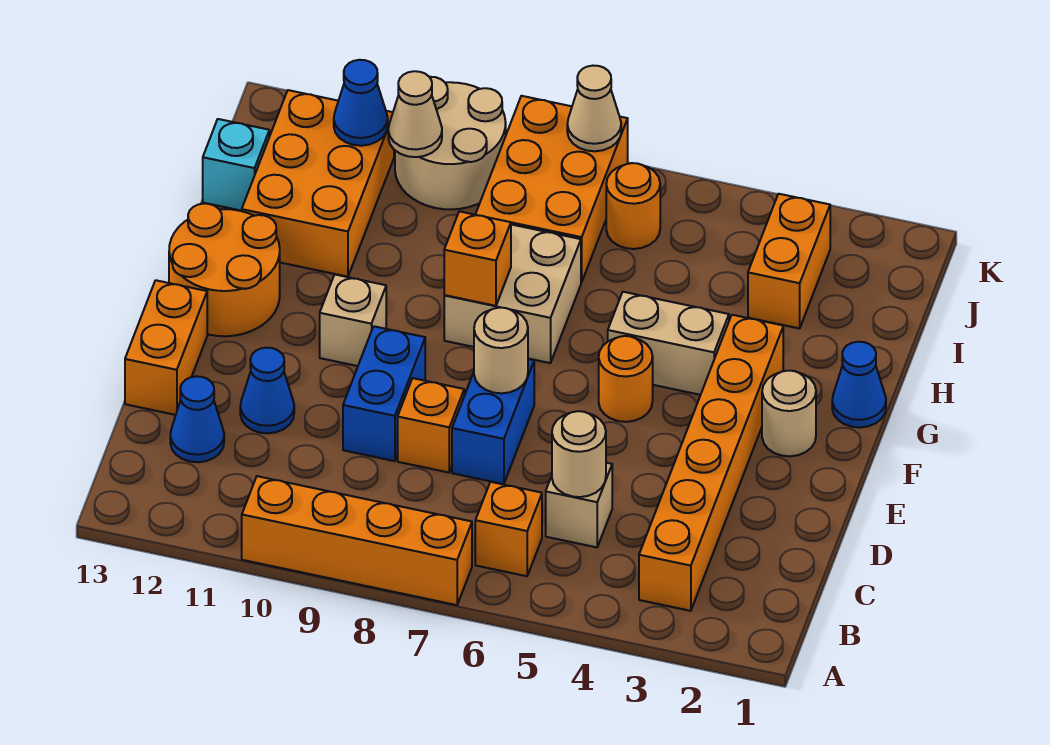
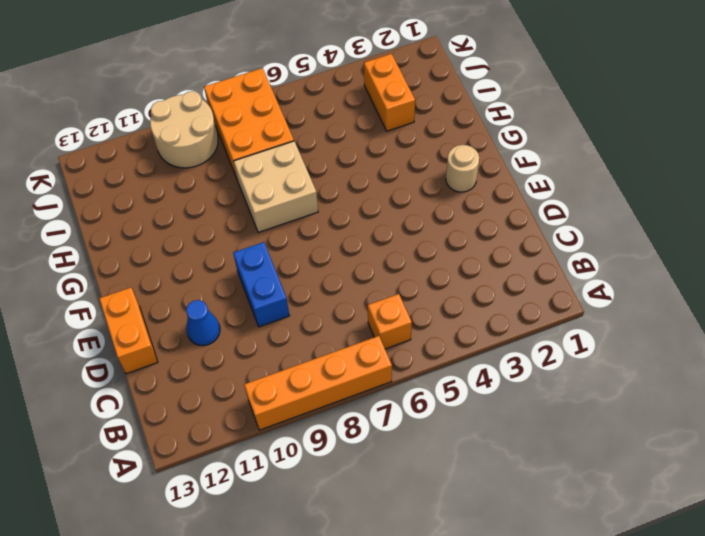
none -> orange brick B3:G3 level 1
none -> tan brick C5 level 1
none -> blue cone C12 level 1

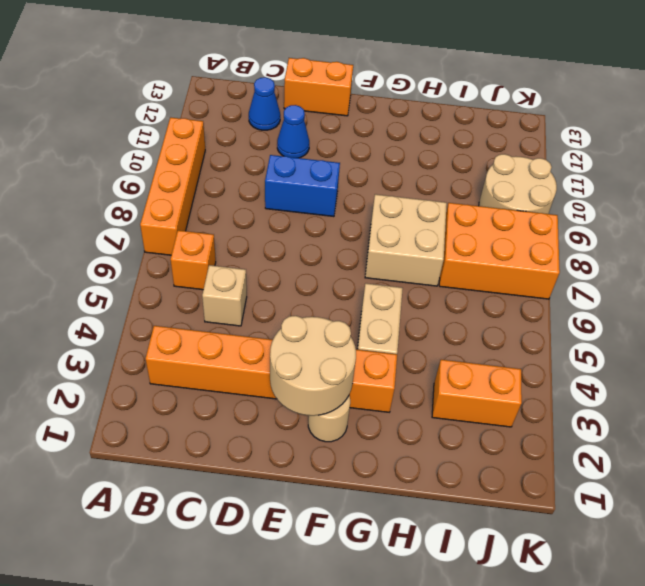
tan round brick E2:F3 level 2 -> none
none -> blue brick D7:E7 level 1
none -> orange brick D8 level 1
none -> orange round brick F5 level 1

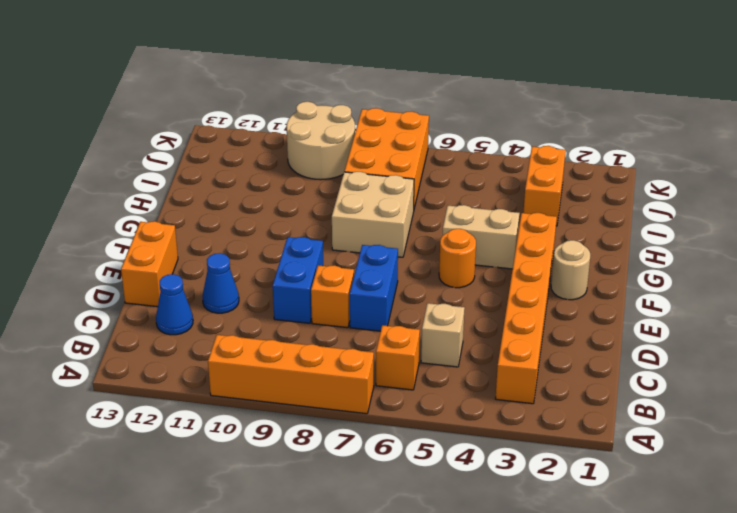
none -> tan brick F10 level 1
none -> orange round brick F12:G13 level 1
none -> blue cone G1 level 1

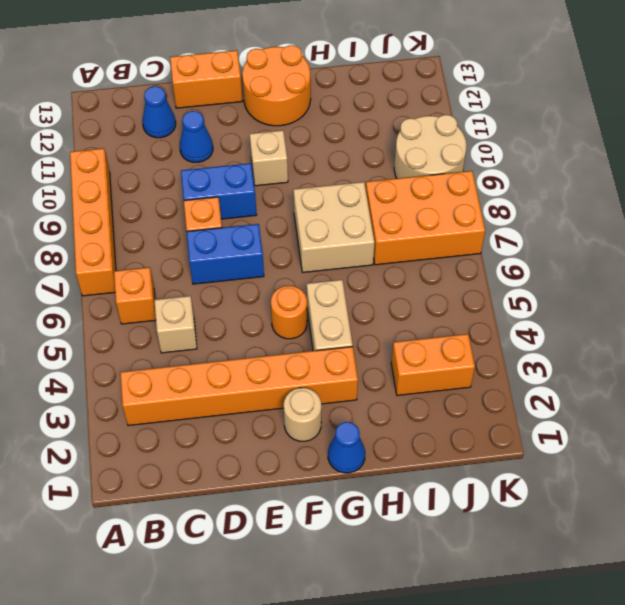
none -> orange brick H11:J12 level 1
none -> cyan brick I13 level 1
none -> orange round brick J6 level 1

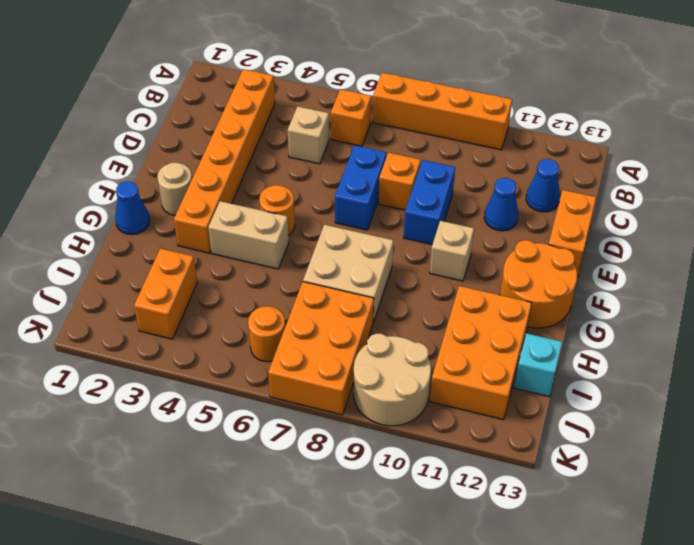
none -> tan round brick C5 level 2
none -> tan round brick E7 level 2
none -> orange brick G8 level 2

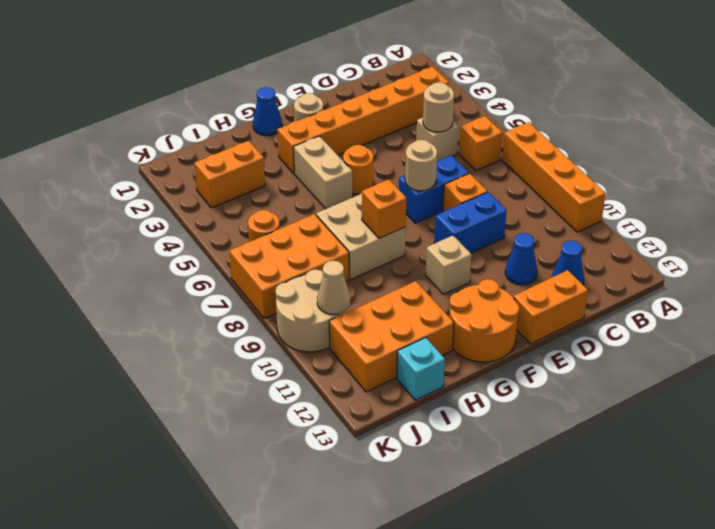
none -> blue cone J11 level 2
none -> tan cone K7 level 2

